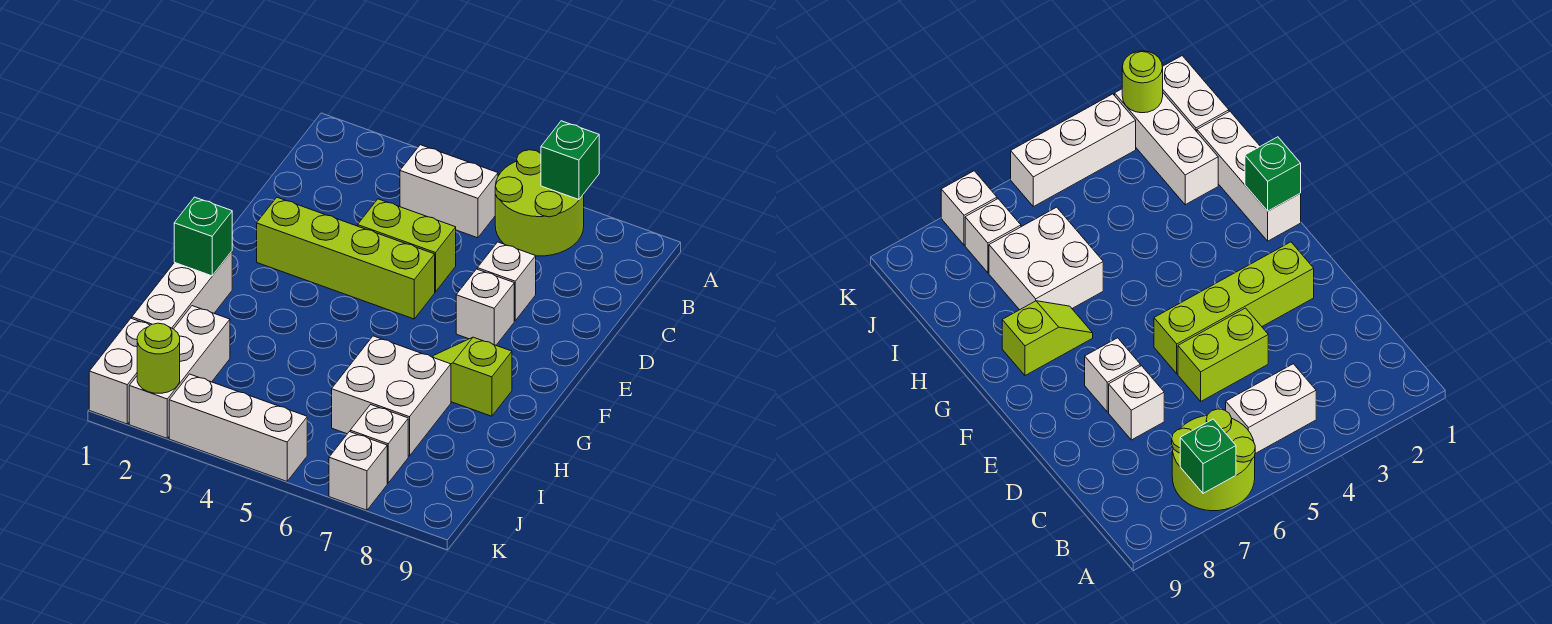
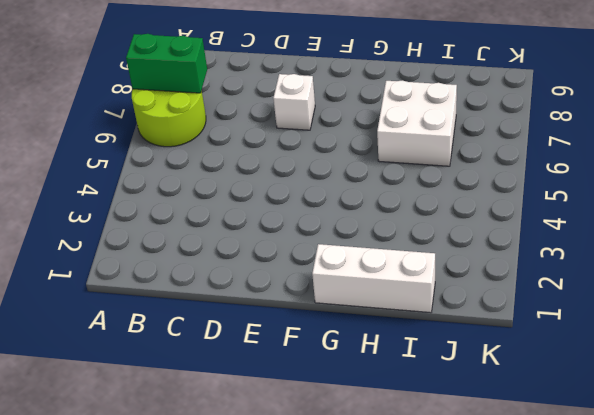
green brick A7:B7 level 2 -> green brick A7 level 2
none -> white brick B4:B5 level 1
none -> lime brick D4:D5 level 1
none -> white brick D7 level 1

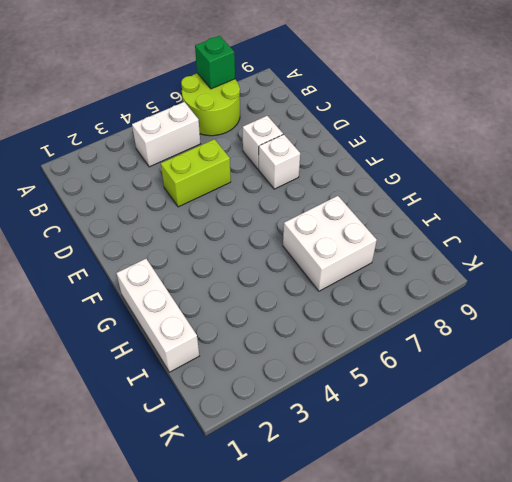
none -> lime brick E2:E5 level 1
none -> lime slope G7:G8 level 1 top 8
none -> white brick I2:K2 level 1

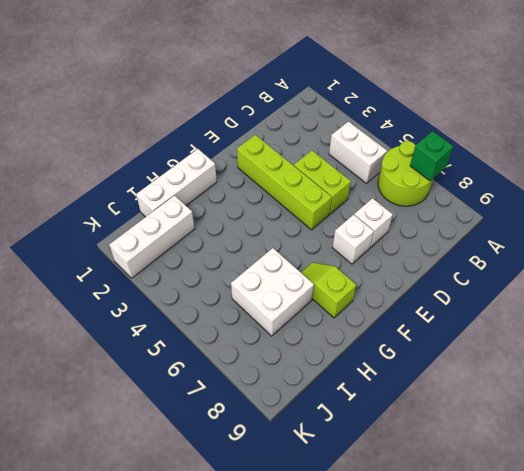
none -> white brick J1:K1 level 1
none -> white brick J7 level 1
none -> white brick K3:K5 level 1

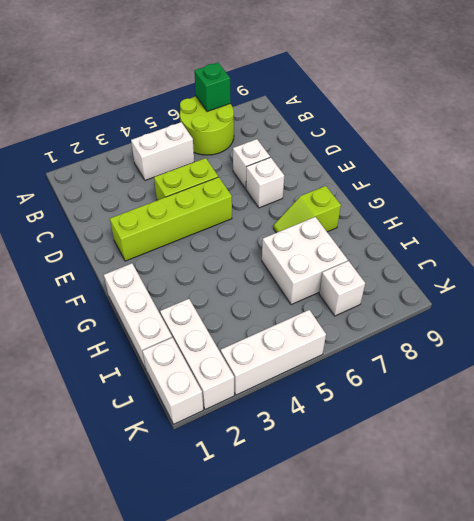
none -> white brick K7 level 1
none -> green brick G1 level 2
none -> lime round brick K2 level 2

